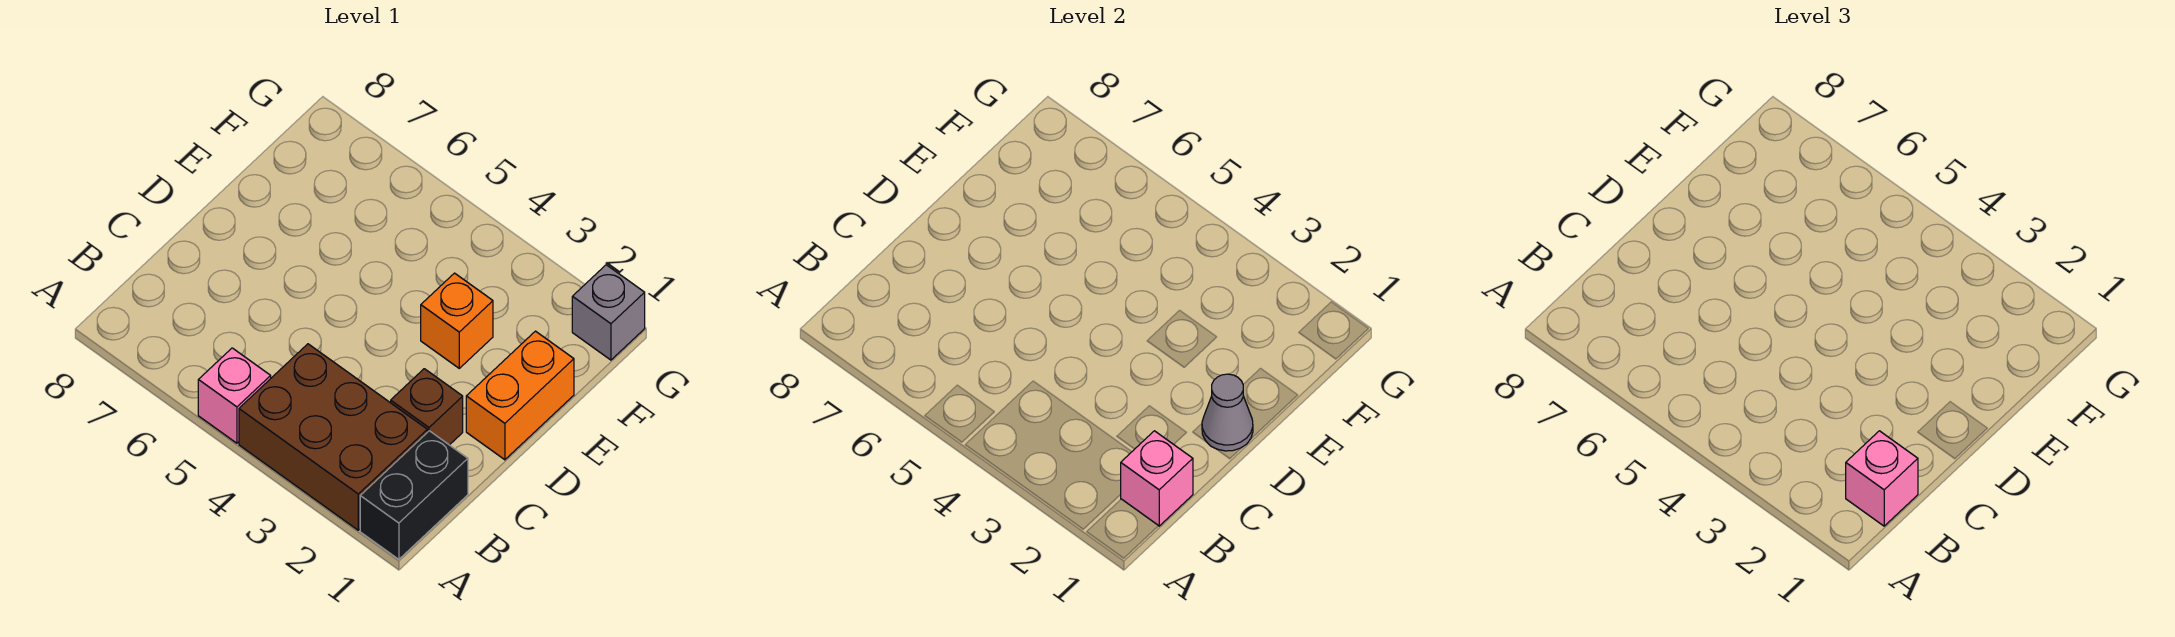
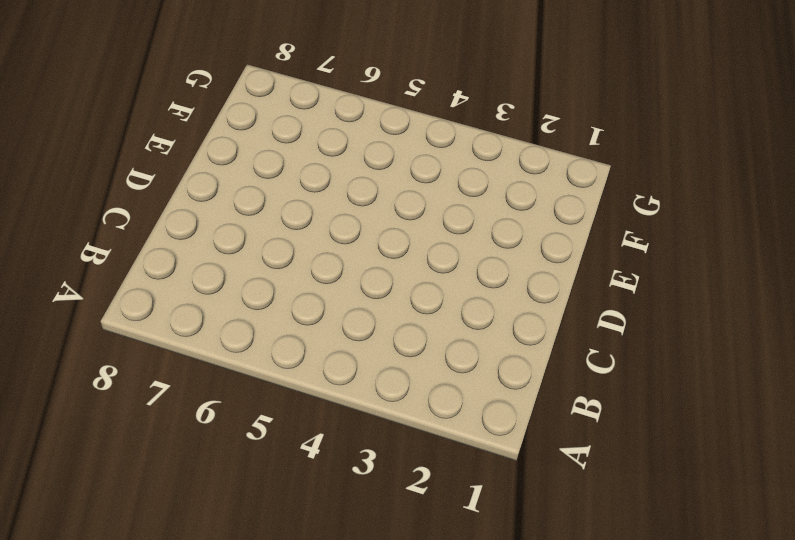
none -> black brick A1:B1 level 1
none -> brown brick A2:B4 level 1

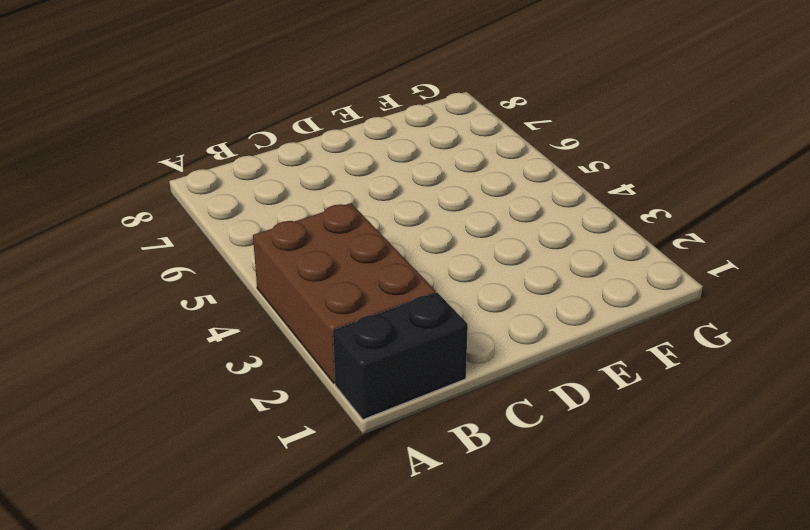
none -> pink brick A5 level 1
none -> brown brick C2 level 1

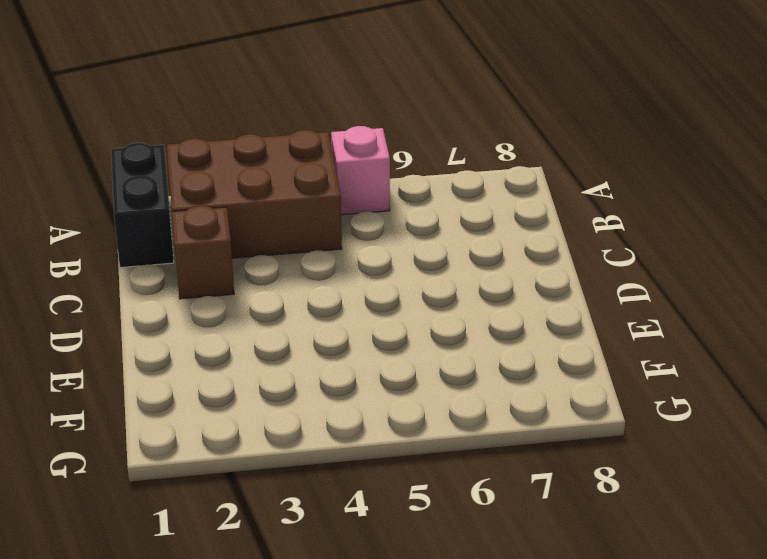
none -> orange brick D1:E1 level 1
none -> orange brick E3 level 1

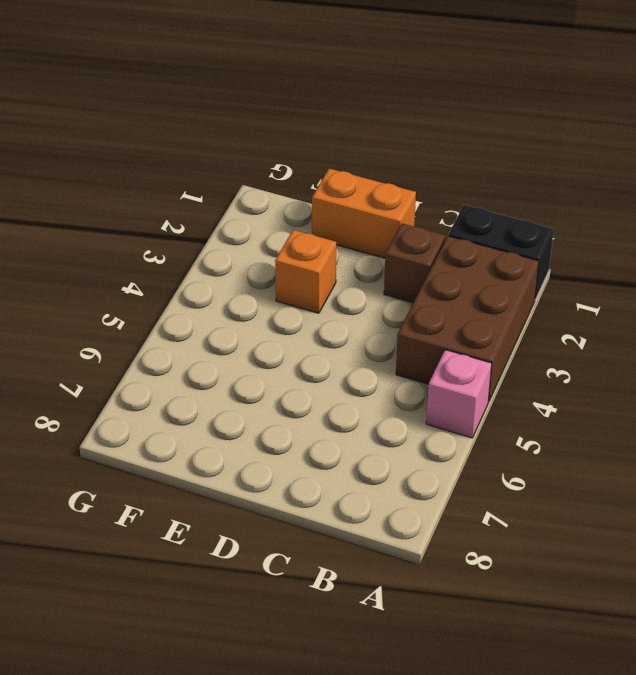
none -> grey brick G1 level 1
none -> pink brick B1 level 2

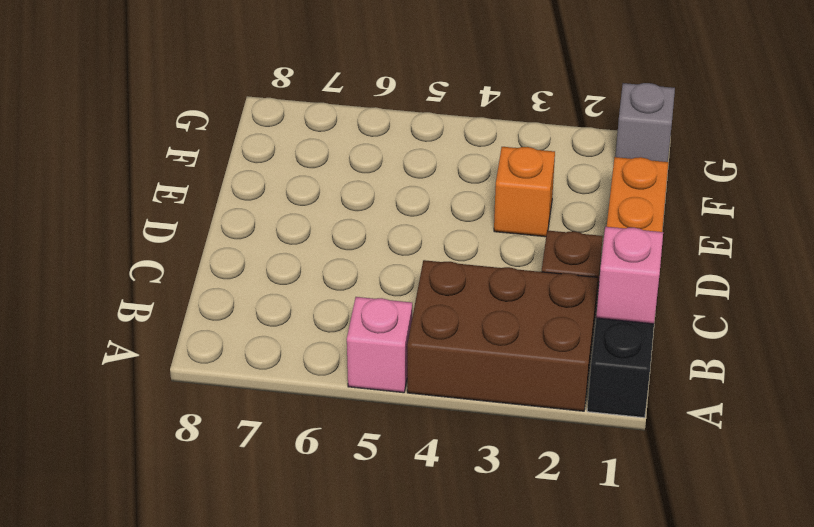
none -> grey cone D1 level 2
none -> pink brick B1 level 3

